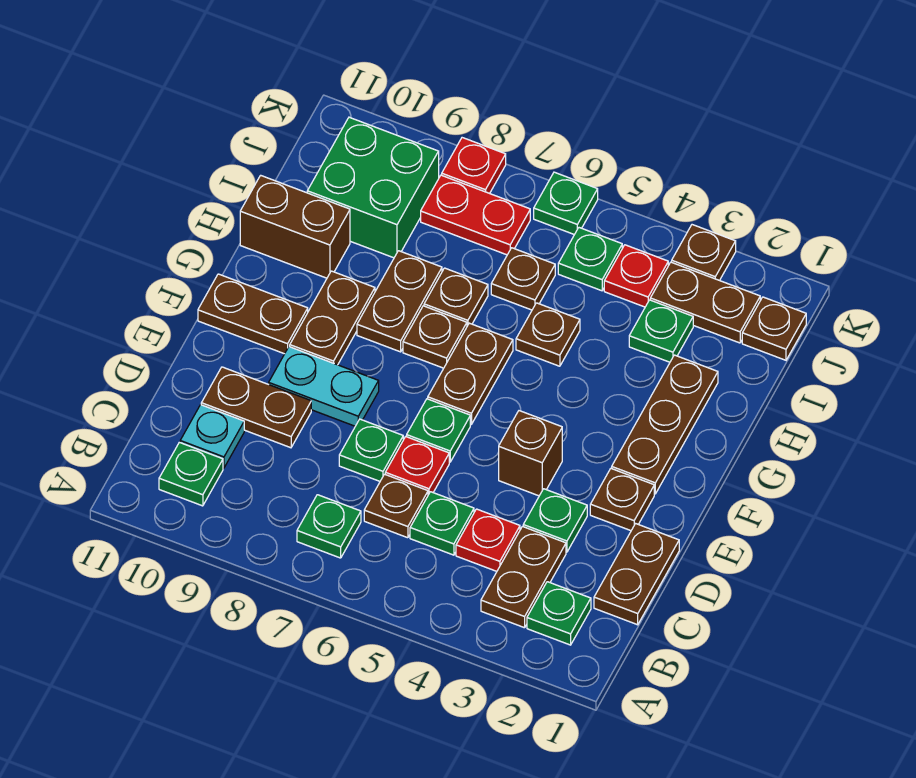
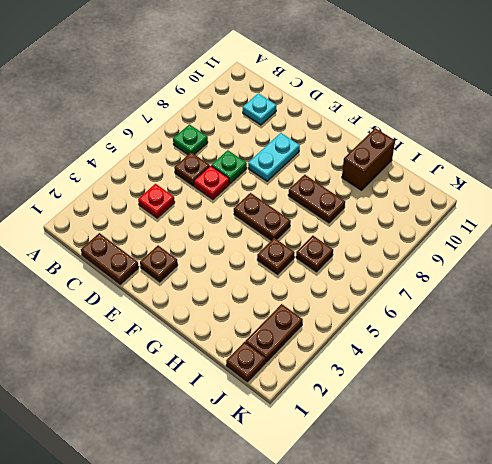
none -> green plate B2 level 1
none -> brown plate B3:C3 level 1
none -> green plate B10 level 1
none -> green plate C5 level 1

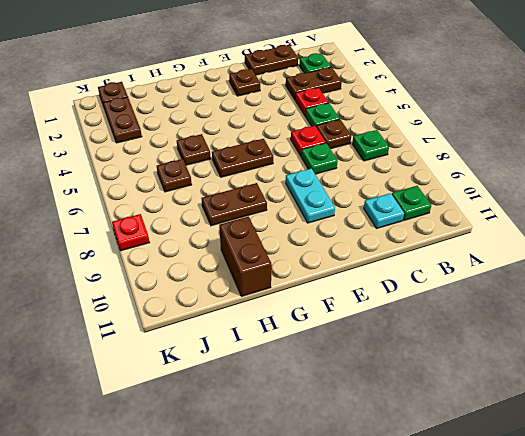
none -> green plate D3 level 1
none -> brown plate D9:D10 level 1
none -> brown brick E4 level 1
none -> green plate E6 level 1

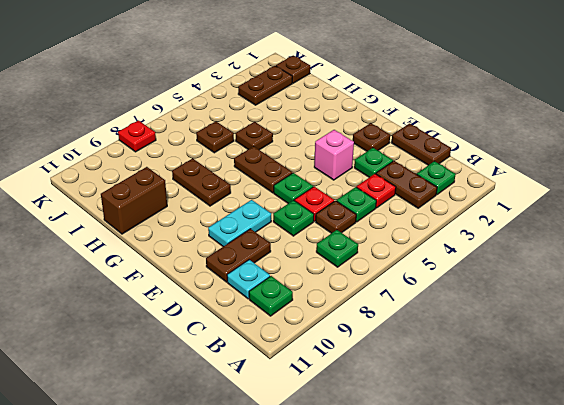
pink brick E4 level 1 -> brown brick E4 level 1
none -> brown plate F2:H2 level 1
none -> brown plate F9:G9 level 1
none -> brown plate F10:F11 level 1
none -> brown plate G7 level 1

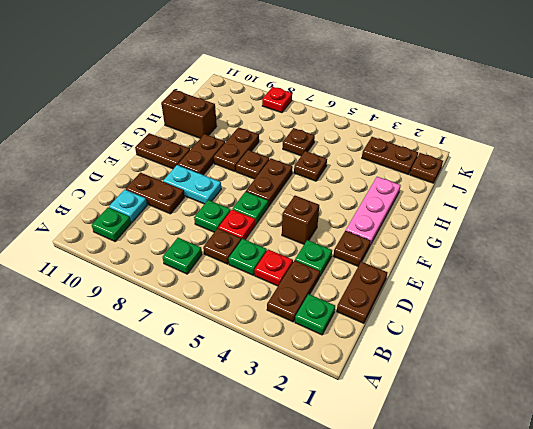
pink plate F2:H2 level 1 -> brown plate F2:H2 level 1
none -> brown plate H7 level 1
none -> green plate I3 level 1
none -> green brick I9:J10 level 1
none -> red plate J4 level 1

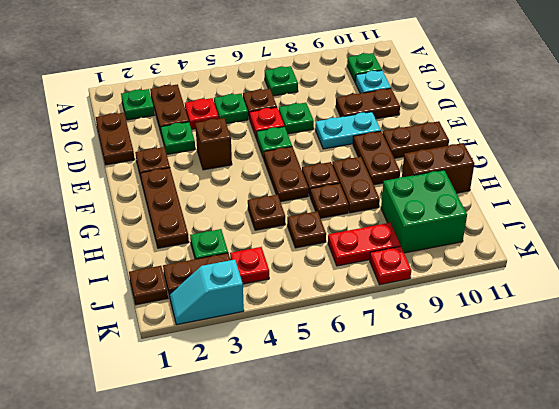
cyan slope K2:K3 level 1 top 3 -> brown plate K3 level 1
none -> green plate J5 level 1
none -> green plate K6 level 1

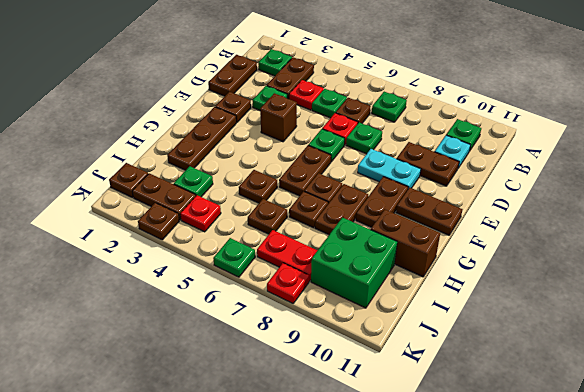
none -> green plate J5 level 1

